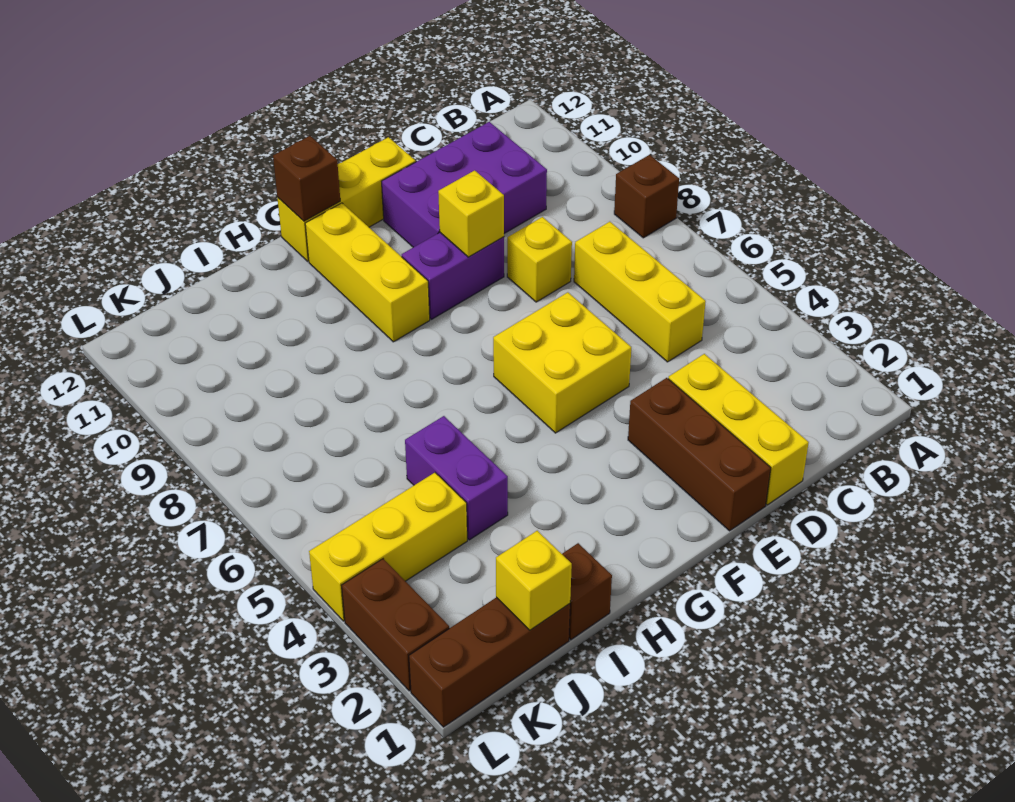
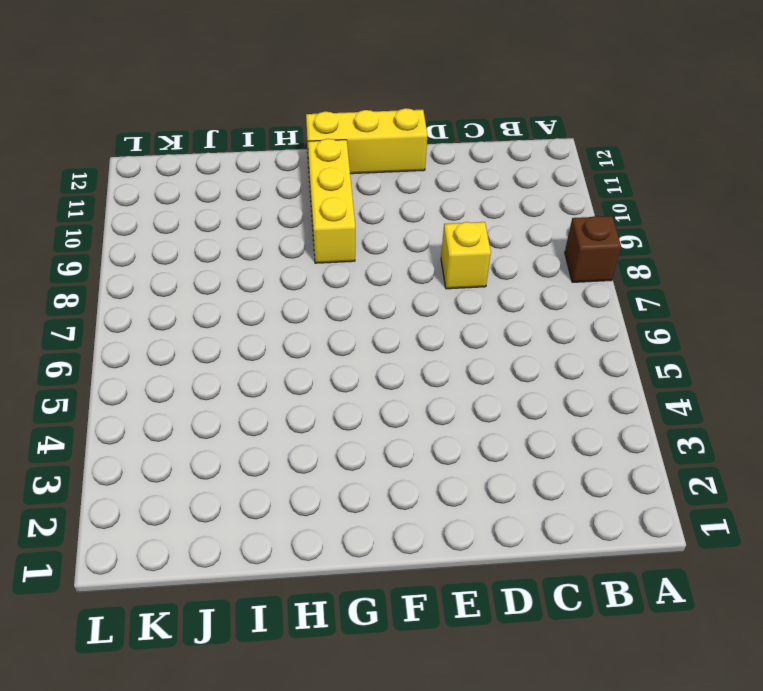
none -> yellow brick C5:C7 level 1
none -> purple brick C10:E11 level 1
none -> yellow brick D1:D3 level 1

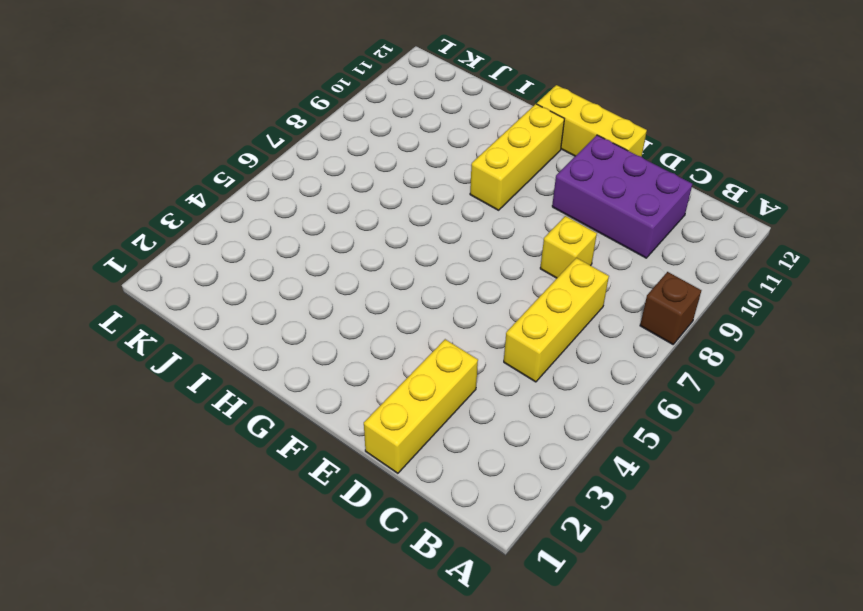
none -> brown brick E1:E3 level 1
none -> yellow brick E5:F6 level 1
none -> purple brick E9:F9 level 1

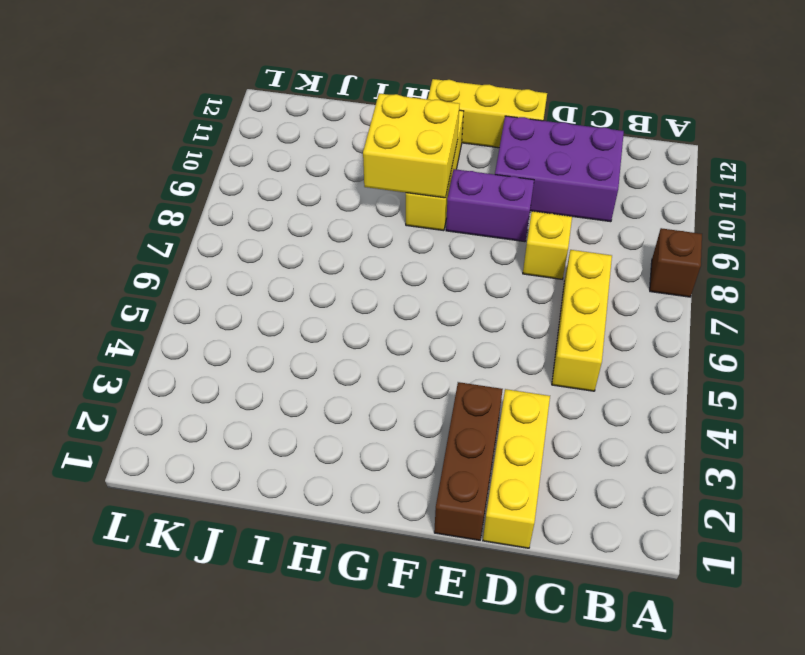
yellow brick G9:H10 level 2 -> yellow brick E5:F6 level 1
none -> brown brick I1 level 1
none -> purple brick I4:I5 level 1
none -> brown brick J1:L1 level 1

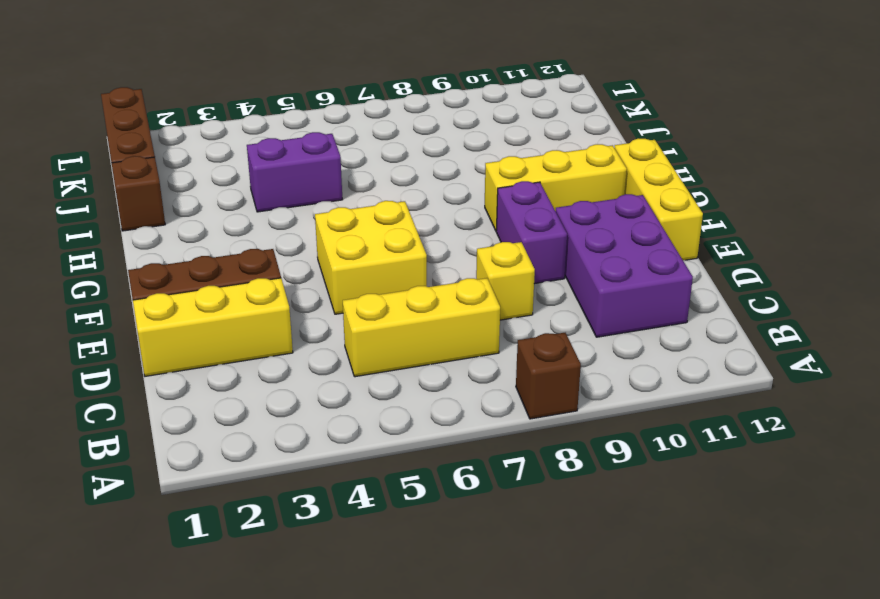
none -> yellow brick J4:L4 level 1
none -> brown brick L2:L3 level 1
none -> yellow brick E9 level 2

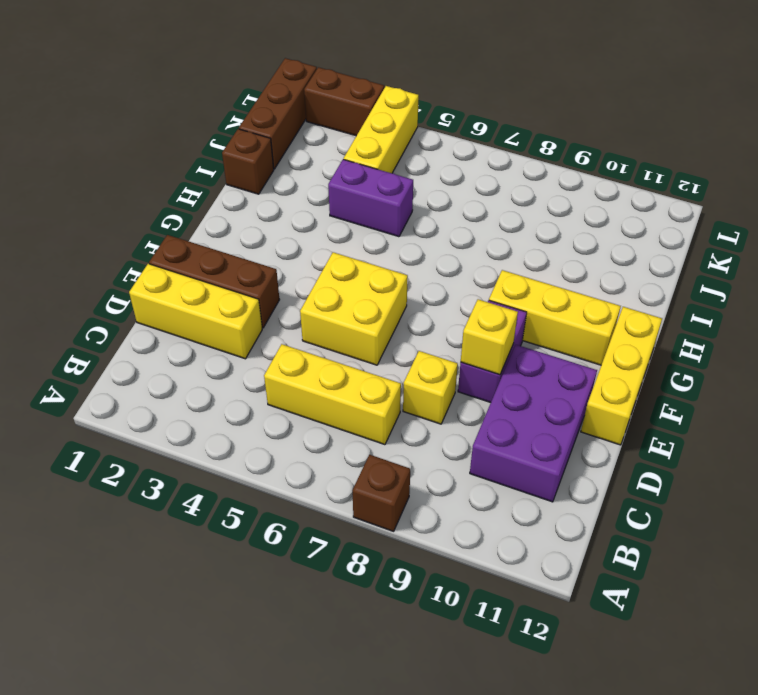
none -> brown brick G12 level 2
none -> yellow brick J1 level 2

